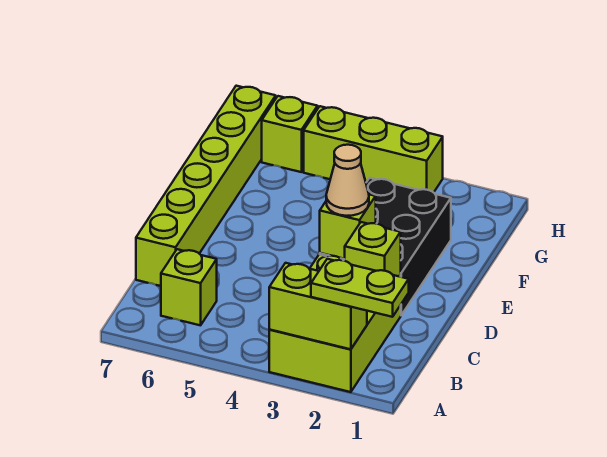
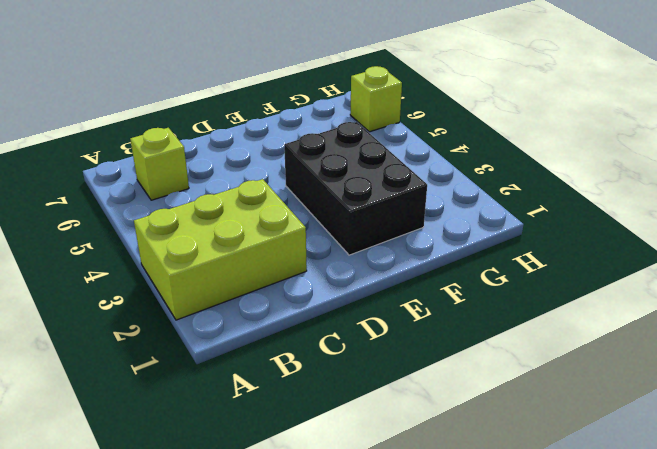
black brick E2:F4 level 1 -> black brick D2:F3 level 1
none -> lime brick C7:H7 level 1
none -> lime brick H3:H5 level 1

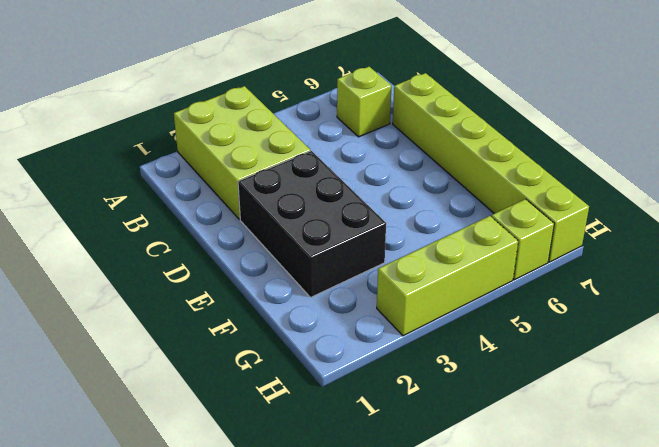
none -> lime brick A2:A3 level 2
none -> lime brick C2 level 2

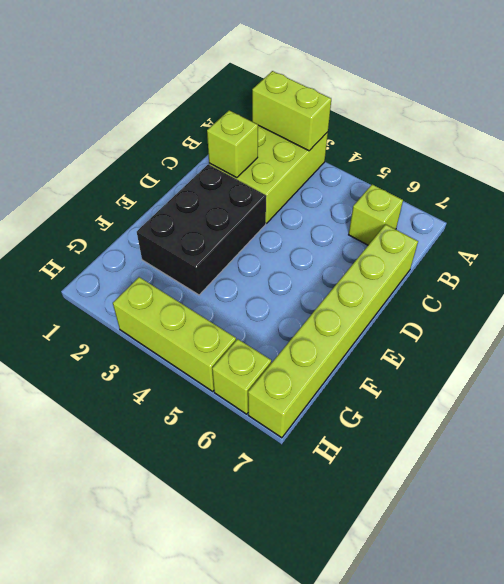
none -> lime brick D3 level 2
none -> lime plate A1:A2 level 3

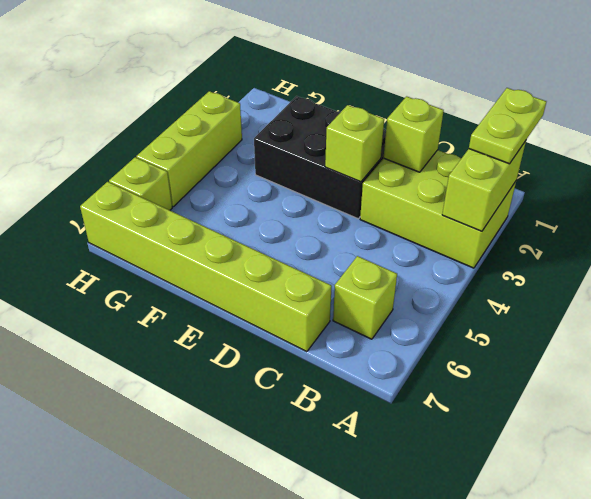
none -> tan cone D3 level 3

